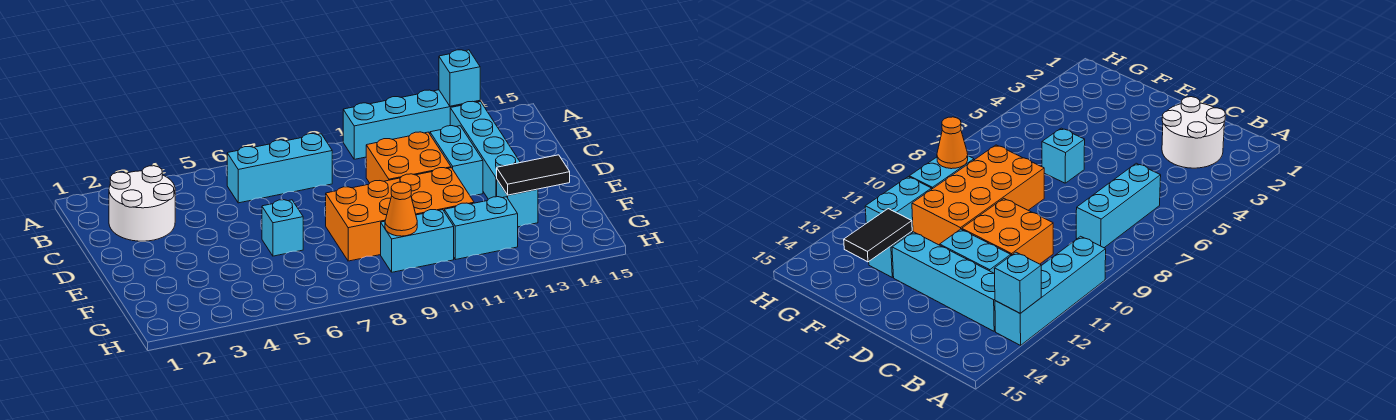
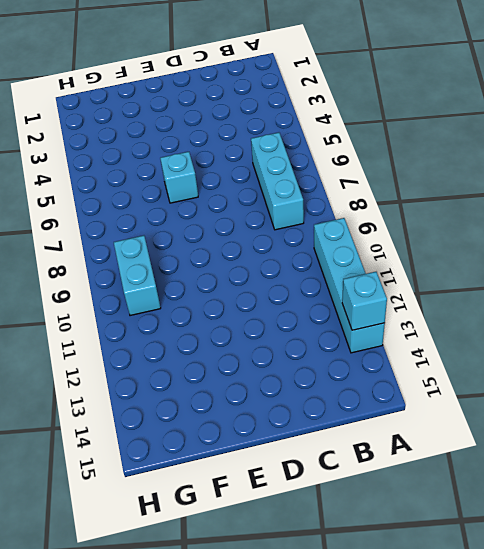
none -> white round brick B2:C3 level 1
none -> cyan brick B13:E13 level 1
none -> orange brick C10:D11 level 1

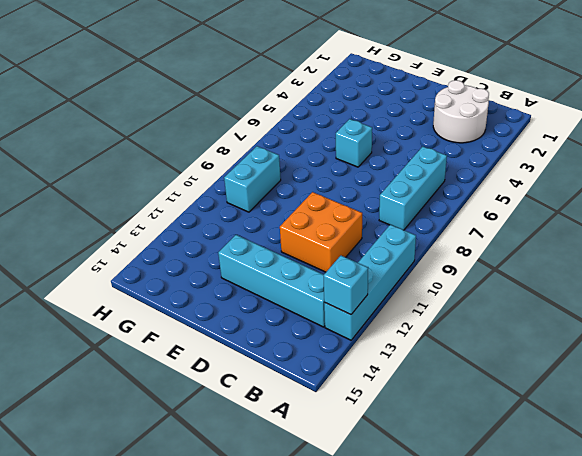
none -> cyan brick C12:D12 level 1
none -> orange brick E8:F11 level 1
none -> cyan brick F13 level 1

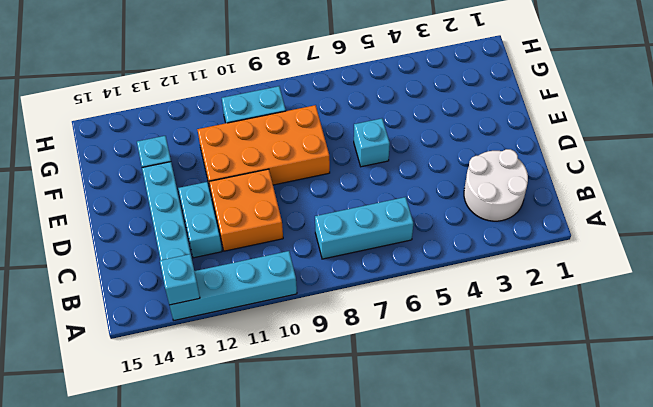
none -> cyan brick G11:G12 level 1
none -> black tile F13:F14 level 2
none -> orange cone G9 level 2

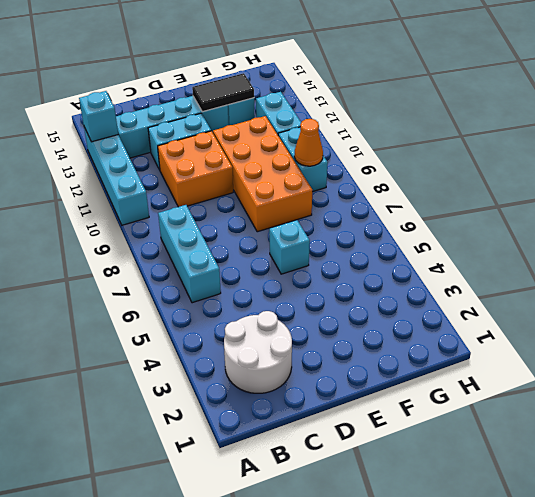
black tile E13:F13 level 2 -> black tile F13:F14 level 2

